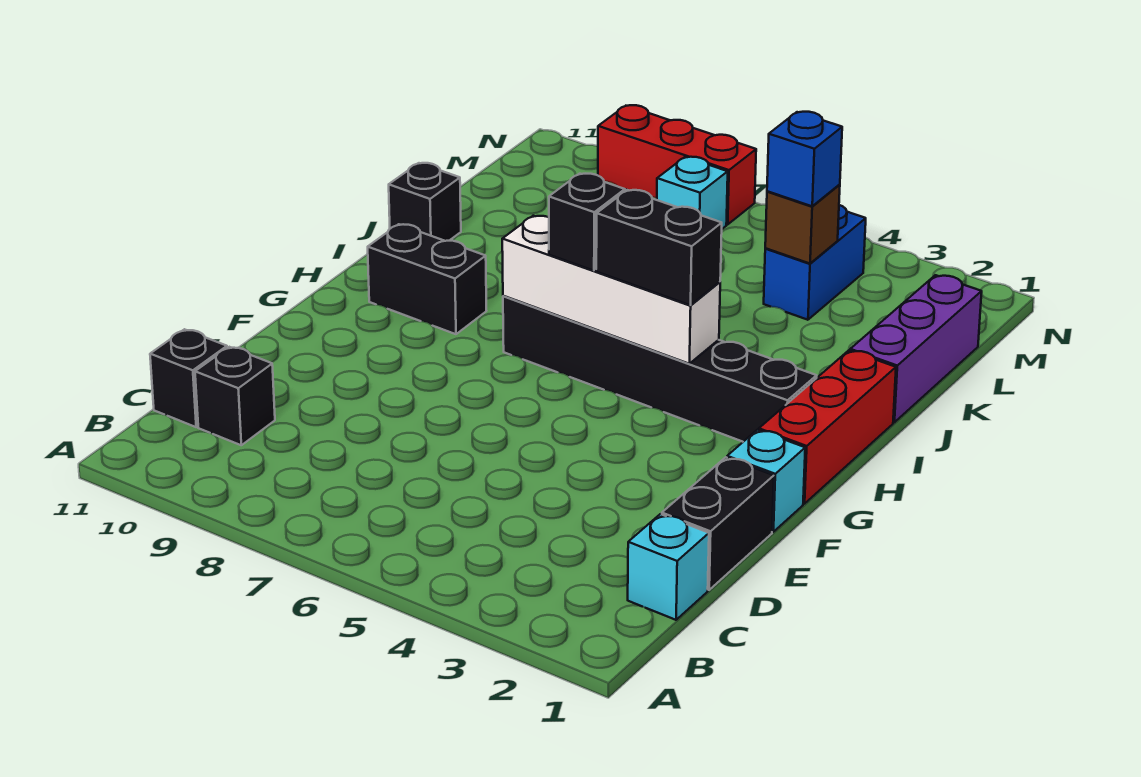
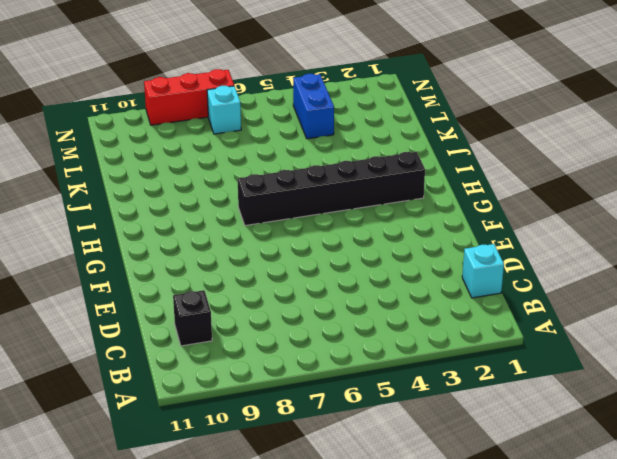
none -> black brick C11 level 1
none -> black brick D1:E1 level 1
none -> cyan brick F1 level 1

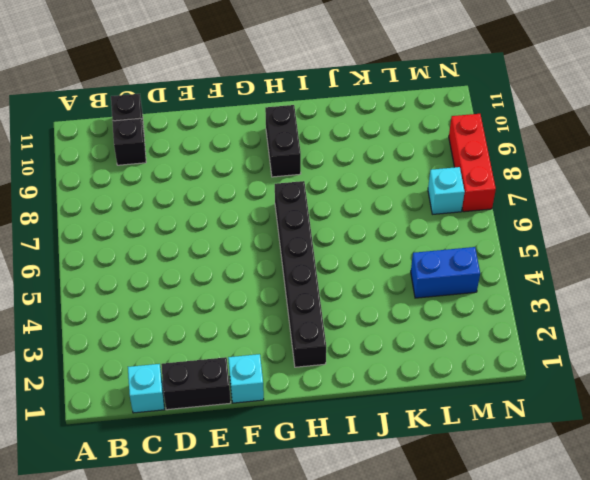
none -> red brick G1:I1 level 1
none -> purple brick J1:L1 level 1
none -> black brick J11 level 1

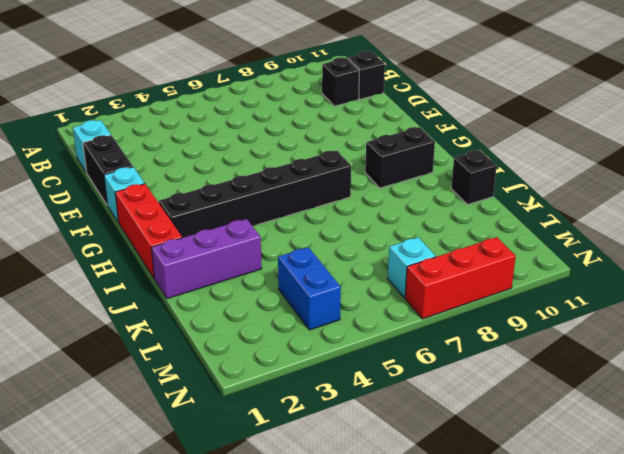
purple brick J1:J3 level 1 -> purple brick J1:L1 level 1
none -> white brick H4:H7 level 2
none -> brown brick L4 level 2
none -> black brick H4:H5 level 3

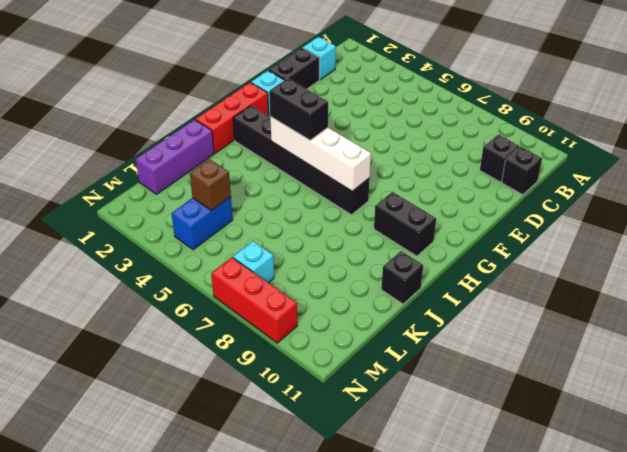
none -> black brick H6 level 3
none -> blue brick L4 level 3

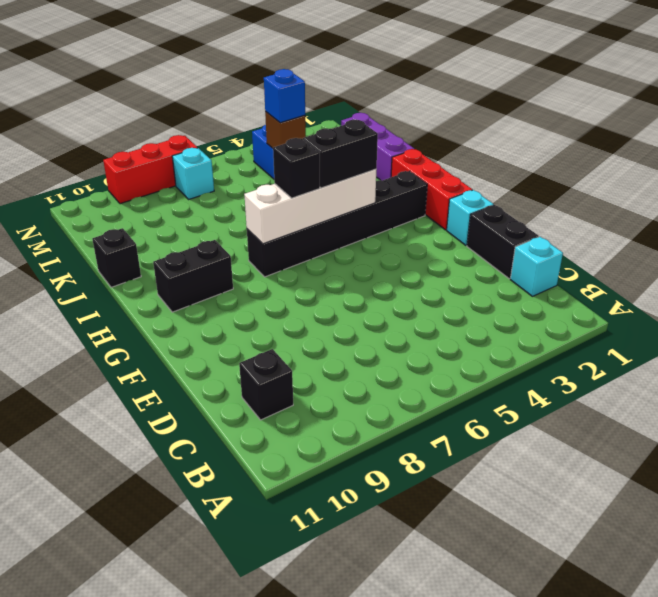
none -> black brick C11 level 1

